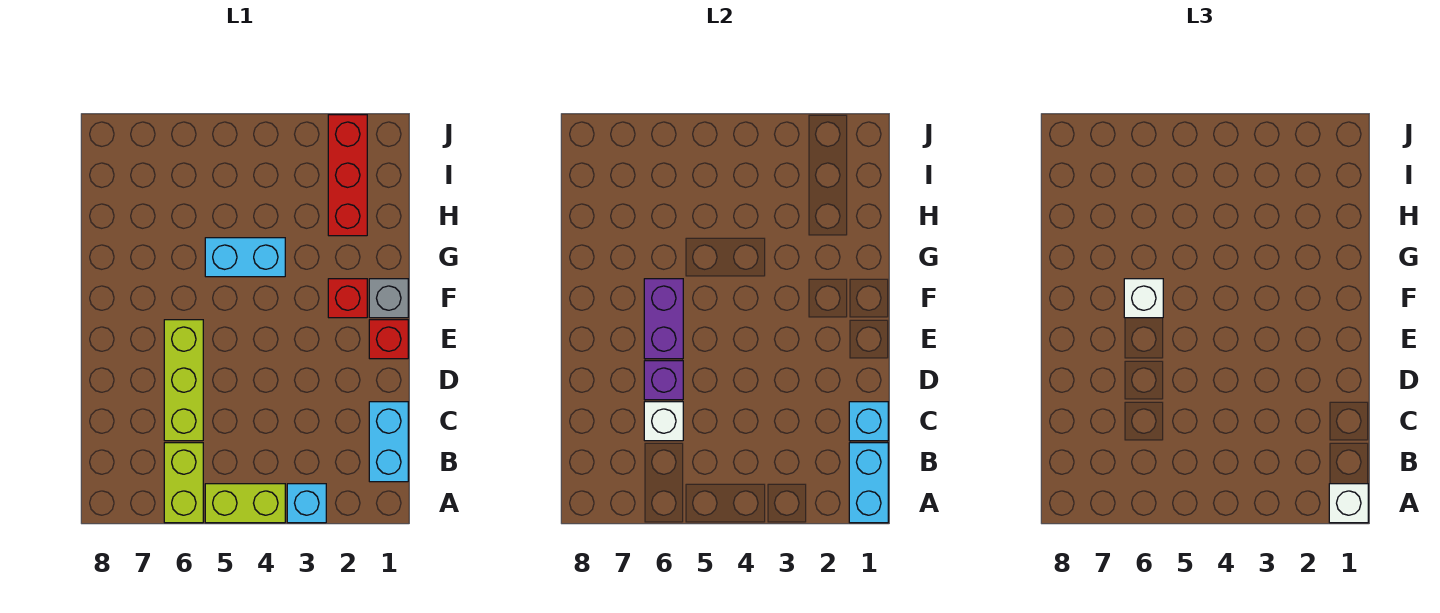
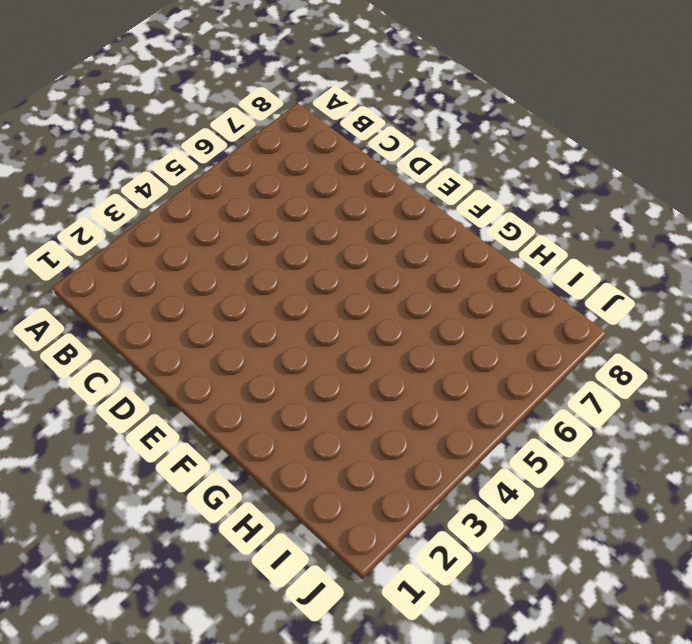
none -> cyan brick A3 level 1
none -> lime brick A4:A5 level 1
none -> lime brick A6:B6 level 1

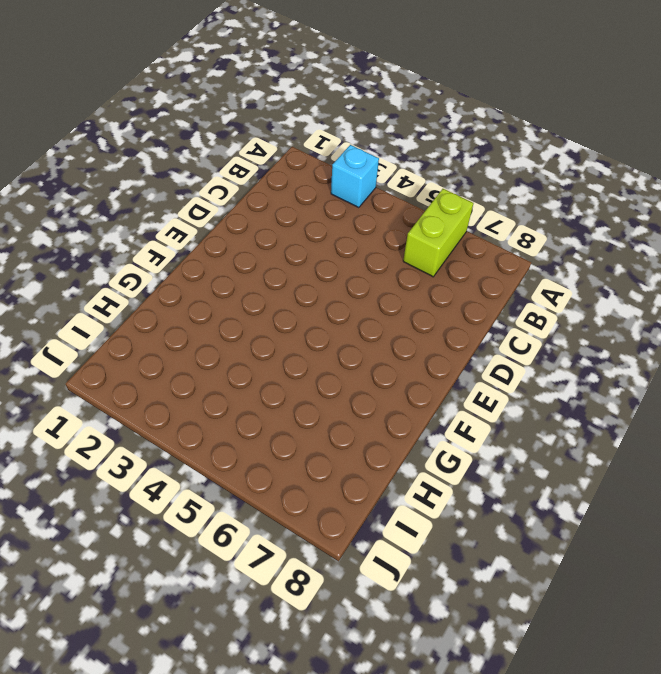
none -> lime brick A4:A5 level 1
none -> cyan brick B1:C1 level 1
none -> lime brick C6:E6 level 1

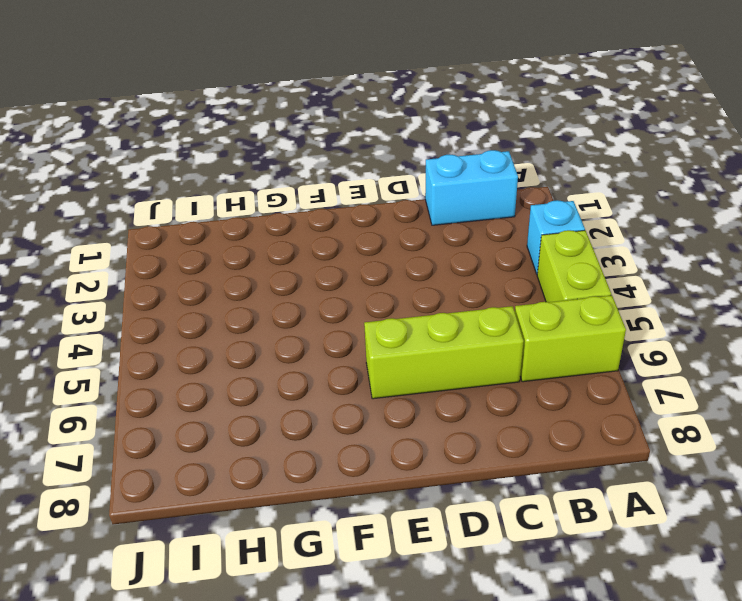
none -> red brick E1 level 1
none -> grey brick F1 level 1
none -> red brick F2 level 1

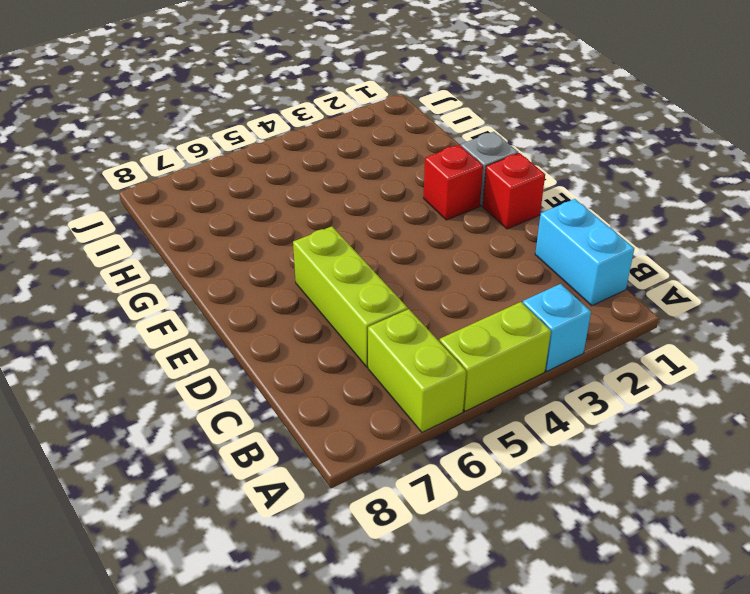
none -> cyan brick G4:G5 level 1
none -> red brick H2:J2 level 1
none -> cyan brick A1:B1 level 2

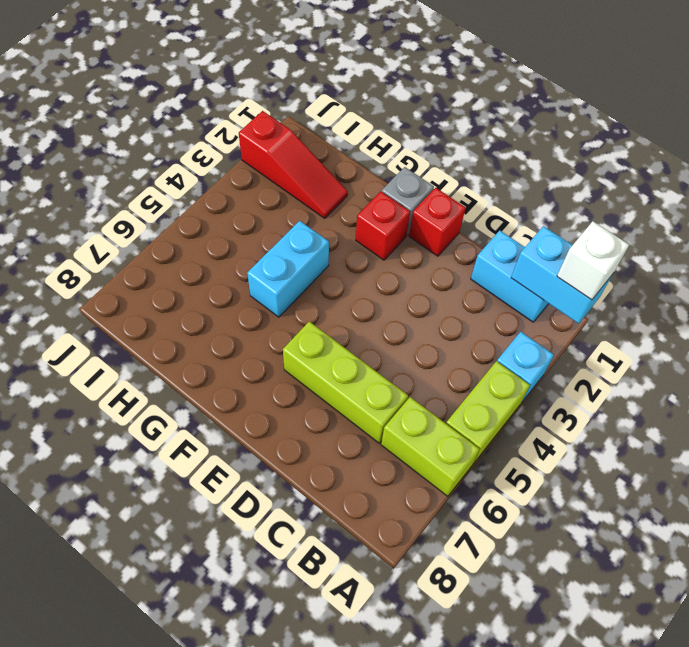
red slope H2:J2 level 1 top J -> red brick H2:J2 level 1
none -> cyan brick C1 level 2
none -> white brick C6 level 2
none -> purple brick D6 level 2

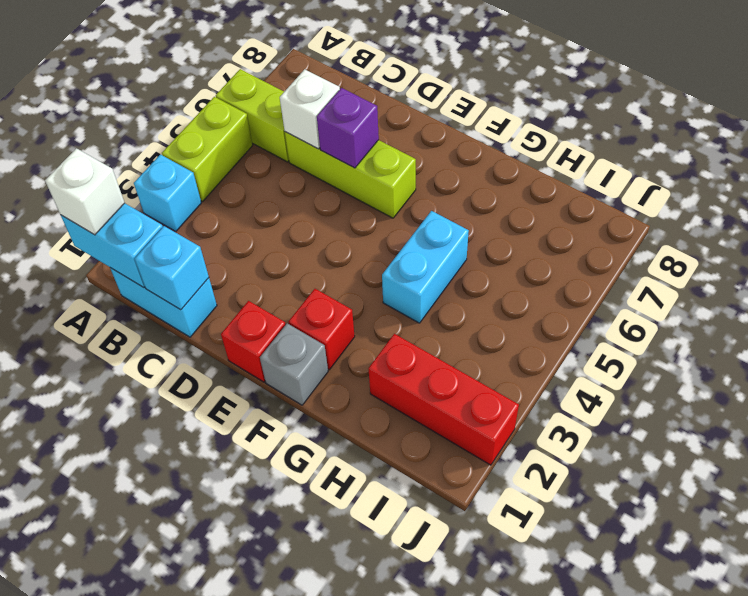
none -> purple brick E6:F6 level 2
none -> white brick F6 level 3

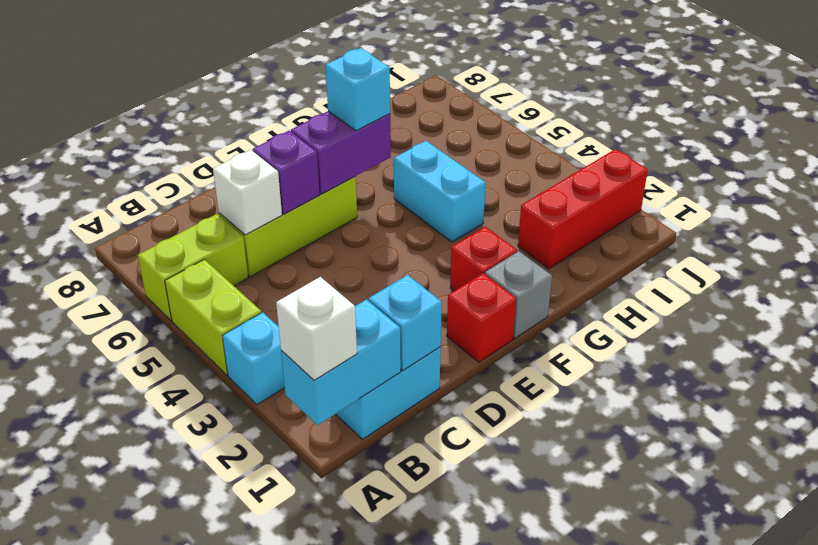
cyan brick F6 level 3 -> white brick F6 level 3

